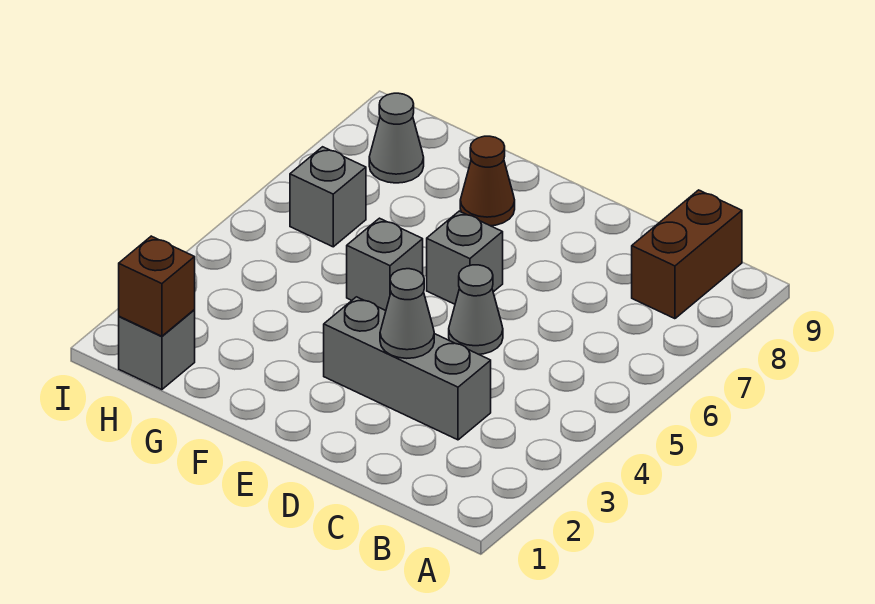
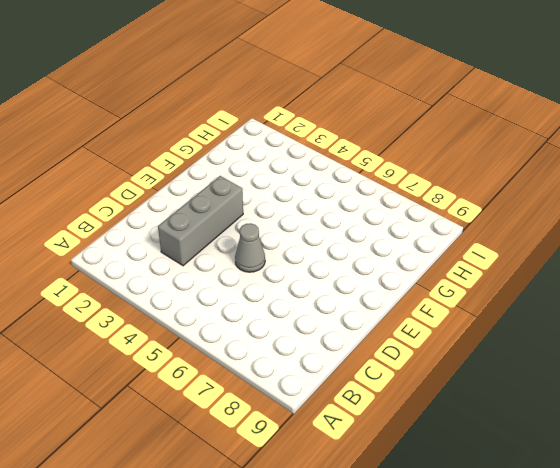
none -> brown brick B8:B9 level 1
none -> grey brick E6 level 1

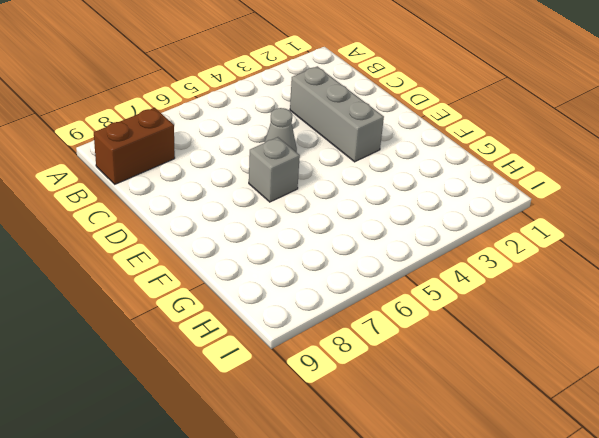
none -> grey brick F5 level 1
none -> brown cone F8 level 1

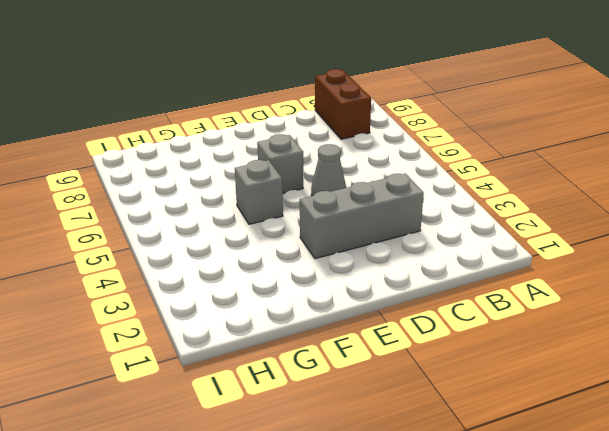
none -> brown cone F8 level 1
none -> grey brick H1 level 1

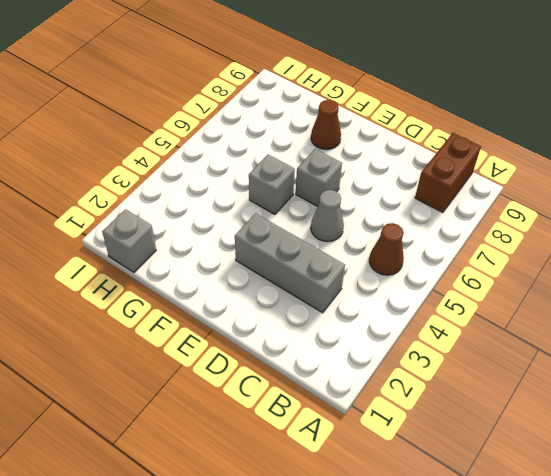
brown cone B5 level 1 -> none
none -> grey brick H6 level 1
none -> grey cone H8 level 1

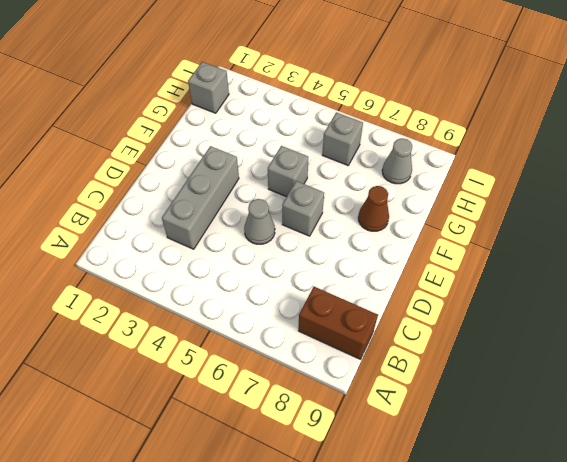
none -> grey cone D3 level 2
none -> brown brick H1 level 2

